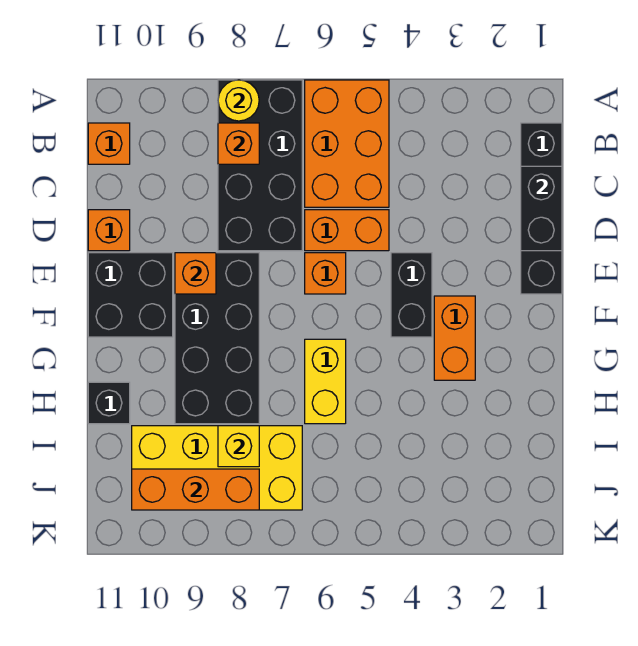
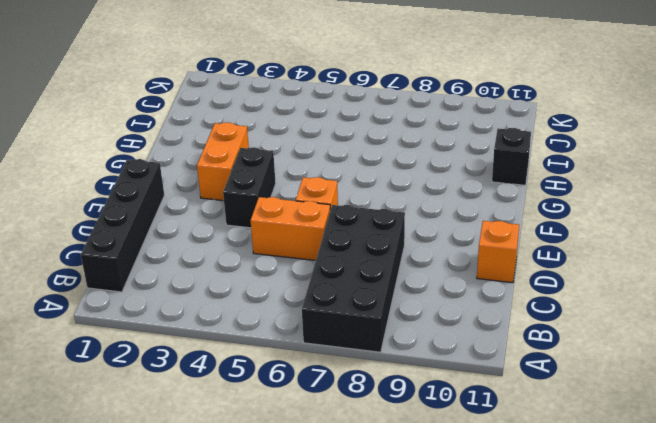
none -> orange brick A5:C6 level 1
none -> orange brick B11 level 1
none -> black brick E8:H9 level 1

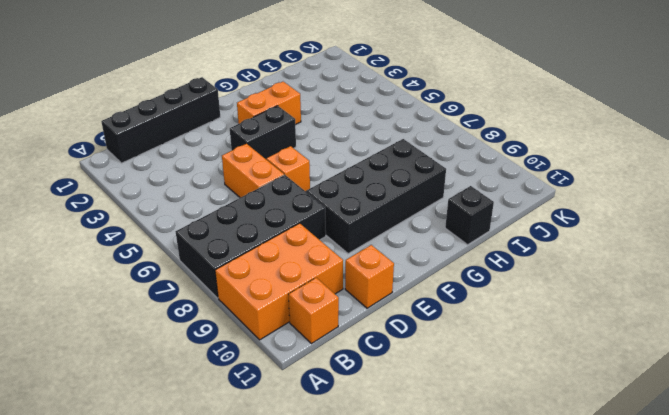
orange brick A9:C10 level 1 -> orange brick A5:C6 level 1
none -> black brick E10:F11 level 1
none -> yellow brick G6:H6 level 1
none -> yellow brick I7:J10 level 1

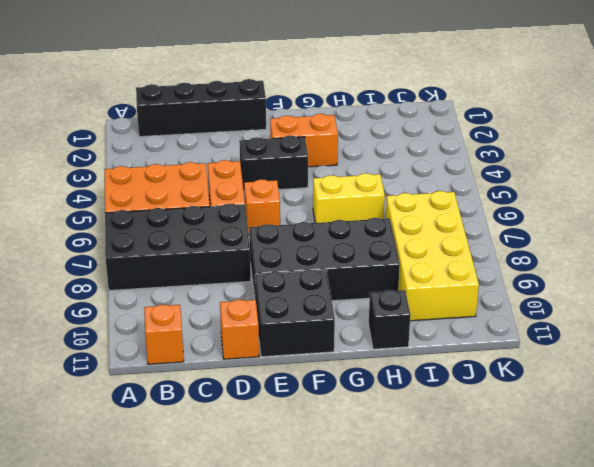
none -> yellow round brick A8 level 2
none -> orange brick B8 level 2
none -> black brick C1:D1 level 2

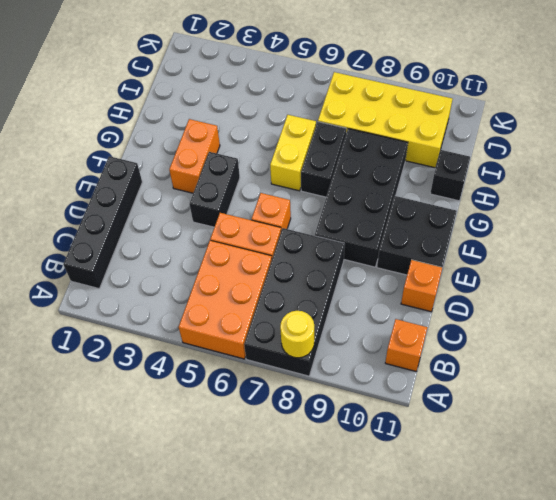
black brick G7:H7 level 1 -> black brick C1:D1 level 2
none -> orange brick B8 level 2
none -> orange brick E9 level 2
none -> yellow brick I8 level 2

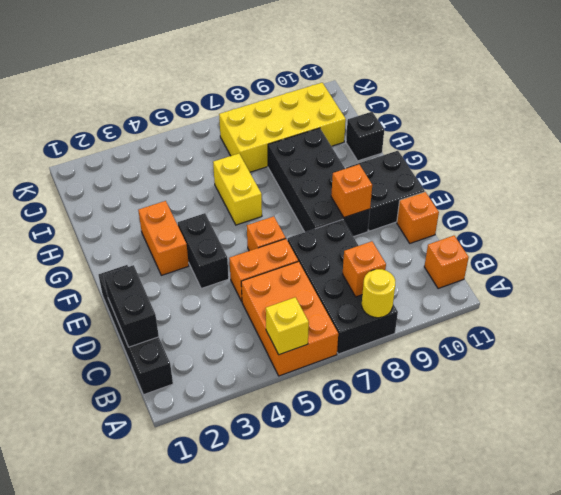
yellow brick A5 level 2 -> yellow brick I8 level 2
none -> orange brick J8:J10 level 2

